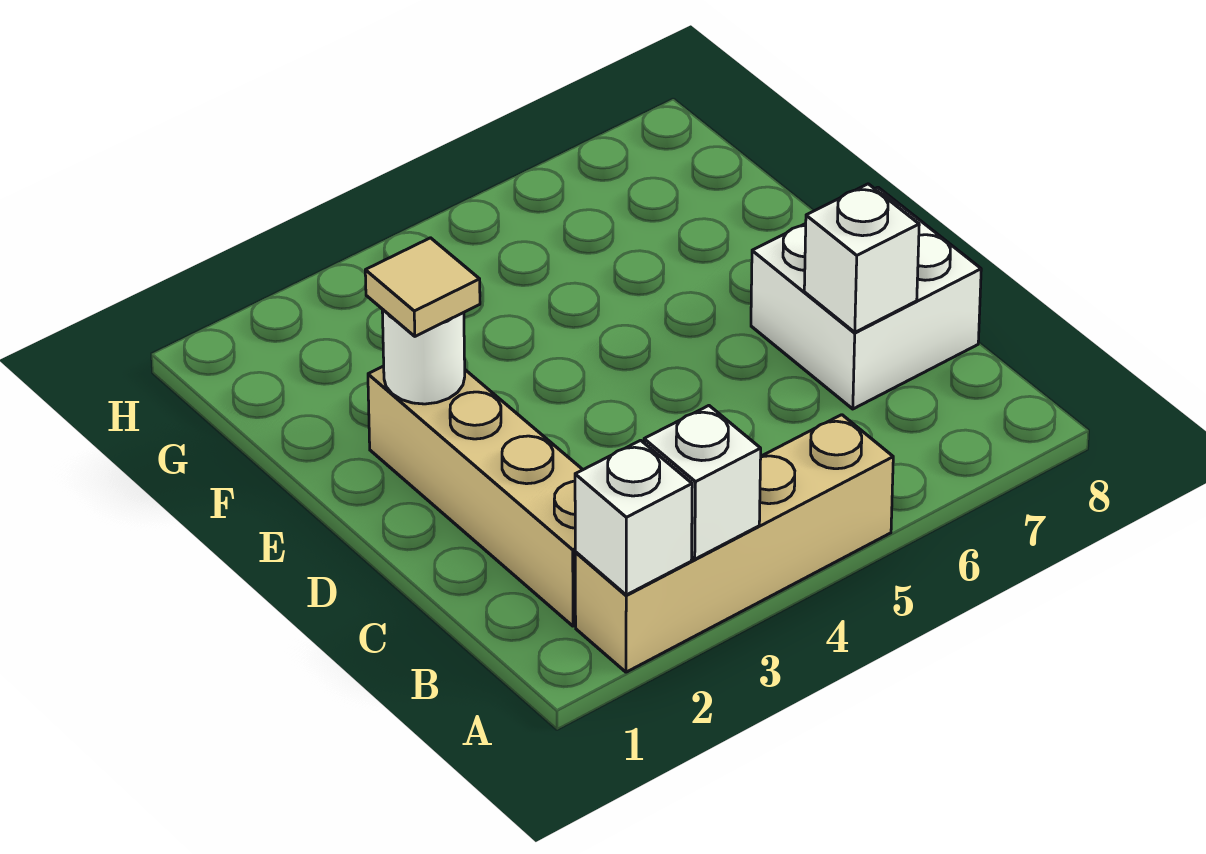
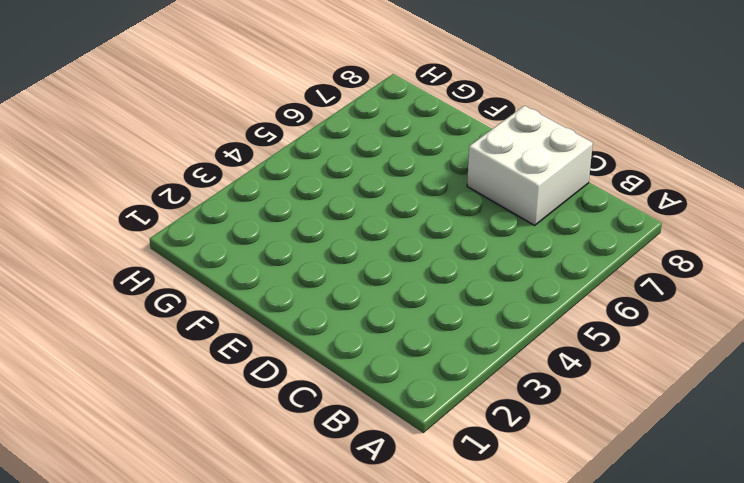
none -> tan brick A2:A5 level 1
none -> tan brick B2:E2 level 1

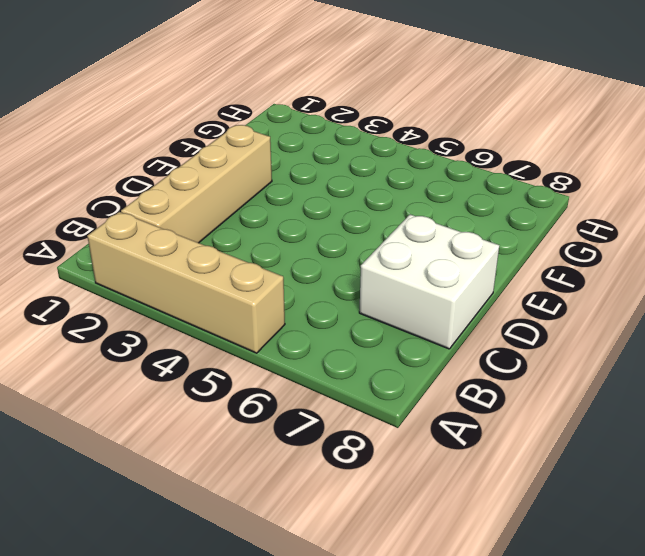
none -> white brick A2 level 2
none -> white brick A3 level 2

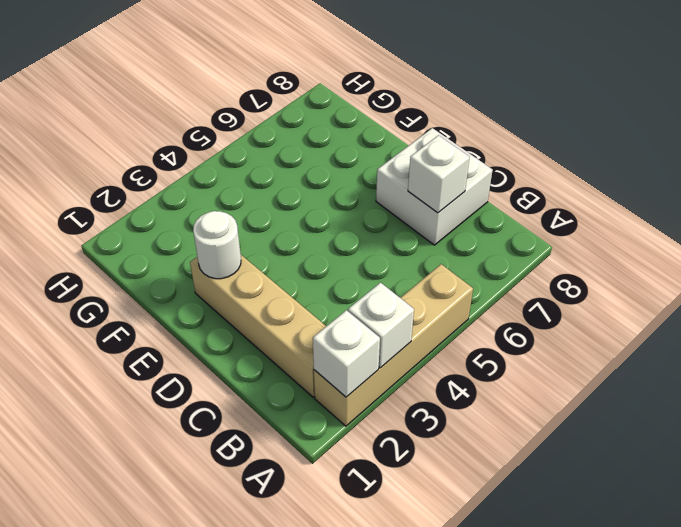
none -> tan tile E2 level 3

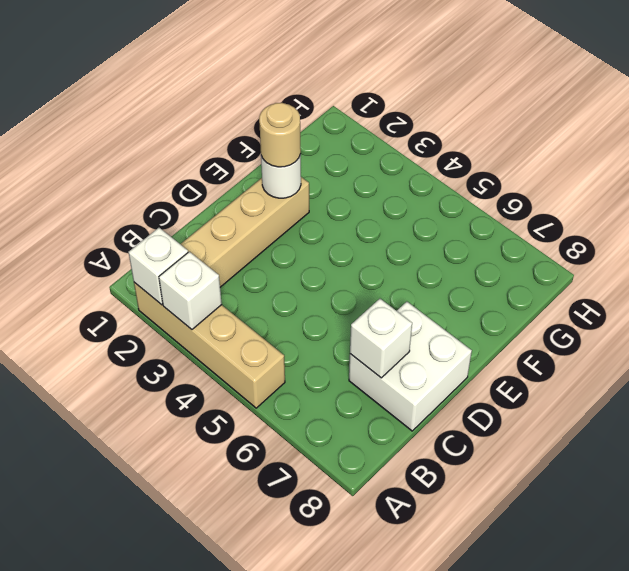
tan round brick E2 level 3 -> tan tile E2 level 3

